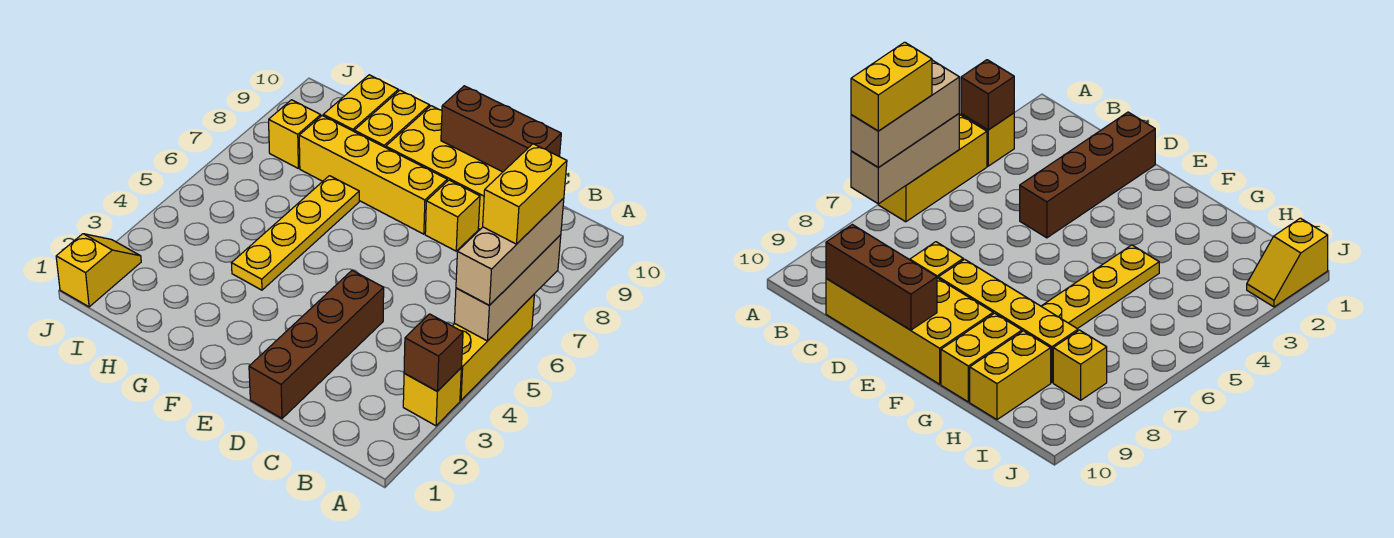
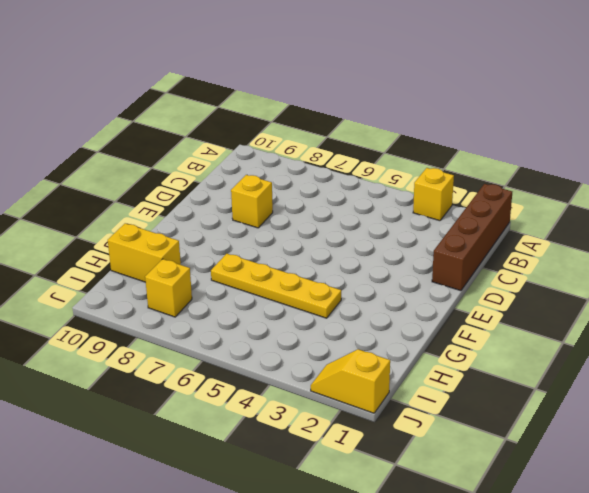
brown brick A1:D1 level 1 -> brown brick D1:D4 level 1
none -> yellow brick A4:A6 level 1
none -> yellow brick C9:F10 level 1
none -> yellow brick E8:H8 level 1

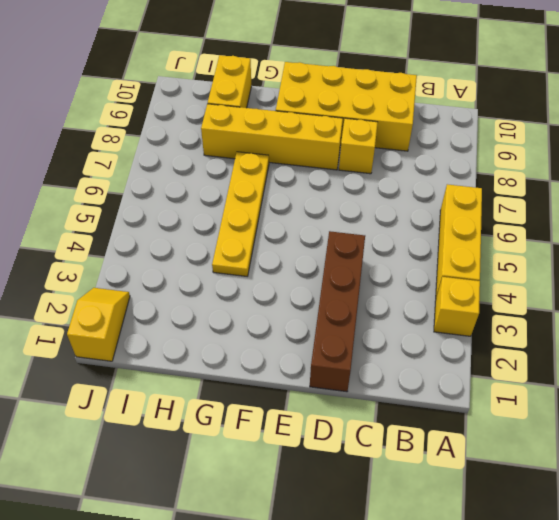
none -> yellow brick G9:G10 level 1
none -> yellow brick I8 level 1
none -> brown brick A3 level 2

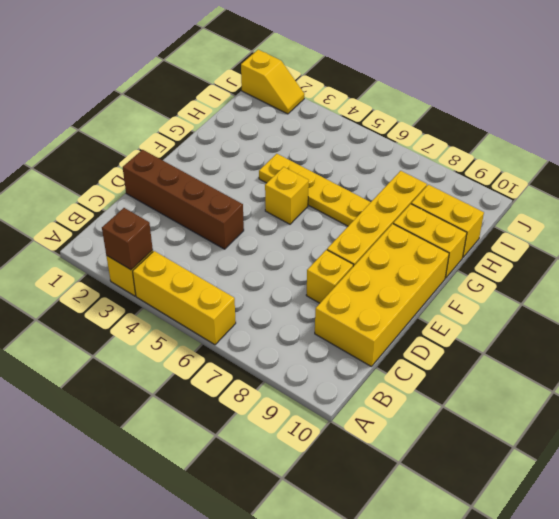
yellow brick F5 level 1 -> yellow brick I8 level 1
none -> tan brick A5:A7 level 2
none -> brown brick C10:E10 level 2
none -> tan brick A5:A7 level 3

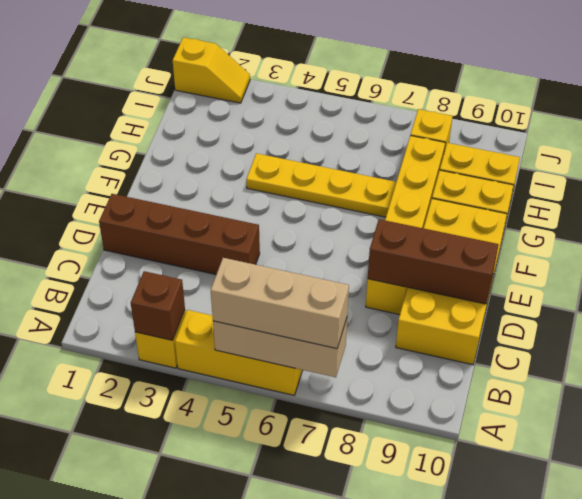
brown brick D8:D10 level 2 -> brown brick C10:E10 level 2
none -> yellow brick A6:A7 level 4

